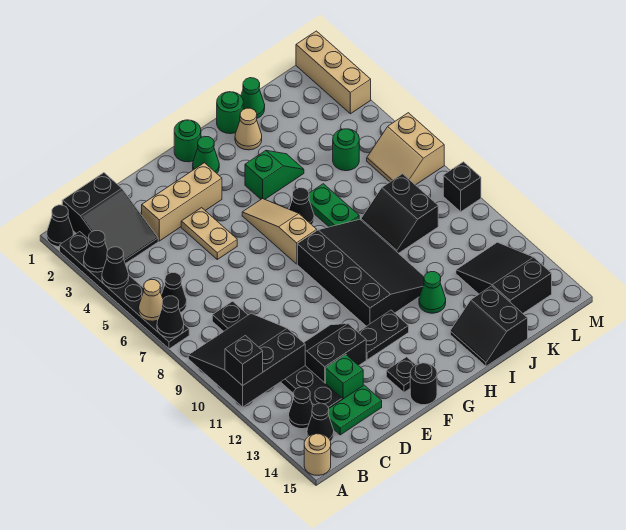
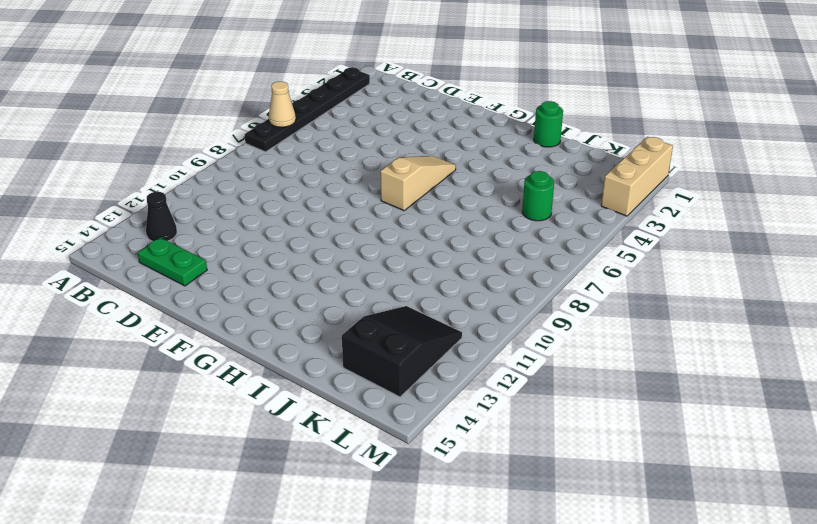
none -> black cone A1 level 1
none -> tan round brick A15 level 1
none -> black slope B1:C3 level 1 top 1
none -> black cone B6 level 1

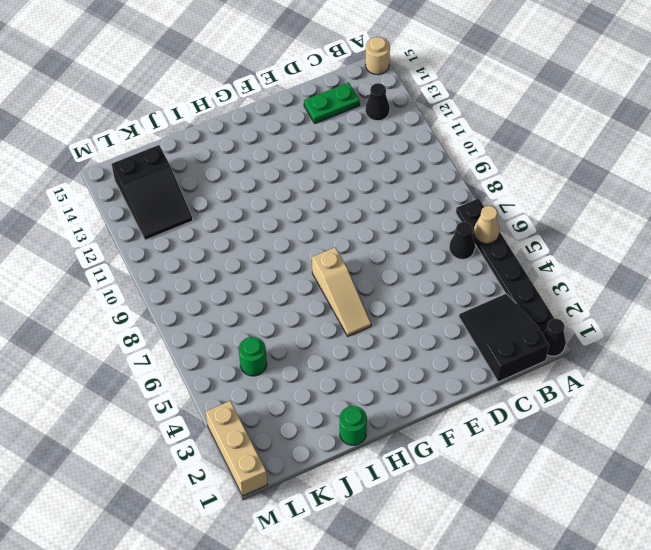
none -> black cone B14 level 1
none -> black plate C8:C13 level 1
none -> tan brick D3:F3 level 1
none -> black slope D11:E12 level 1 top 12

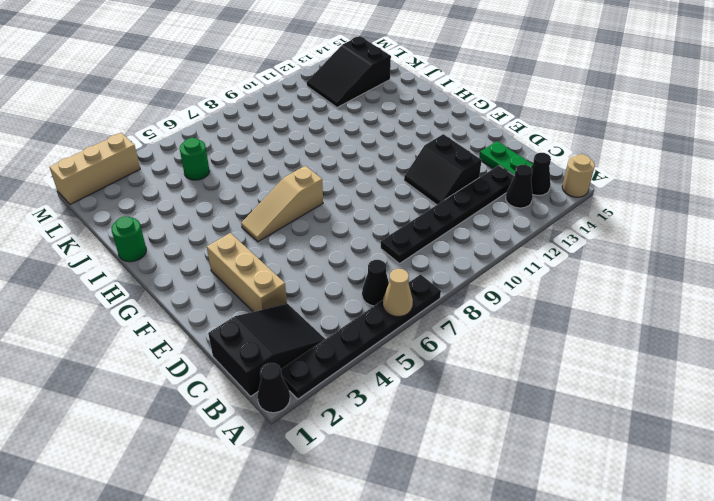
none -> green brick D13 level 1
none -> tan plate E4:E5 level 1
none -> black plate F12:G12 level 1
none -> black plate F14 level 1

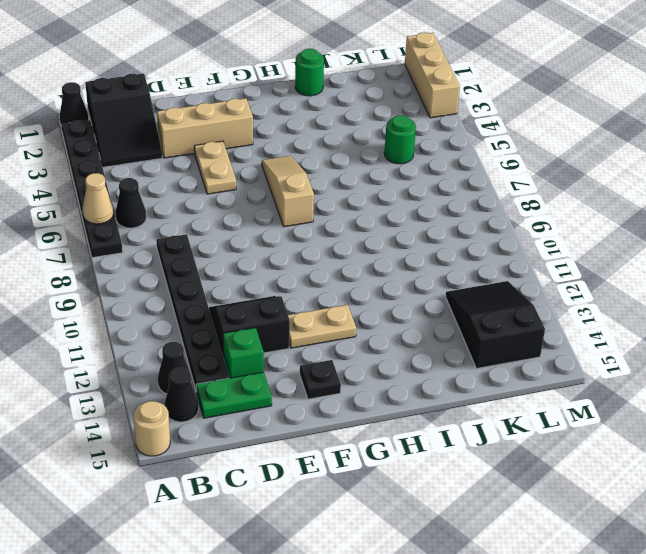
tan plate F12:G12 level 1 -> black plate F12:G12 level 1
none -> black round brick F15 level 1
none -> green round brick G1 level 1
none -> green cone G2 level 1
none -> black slope G8:I11 level 1 top G

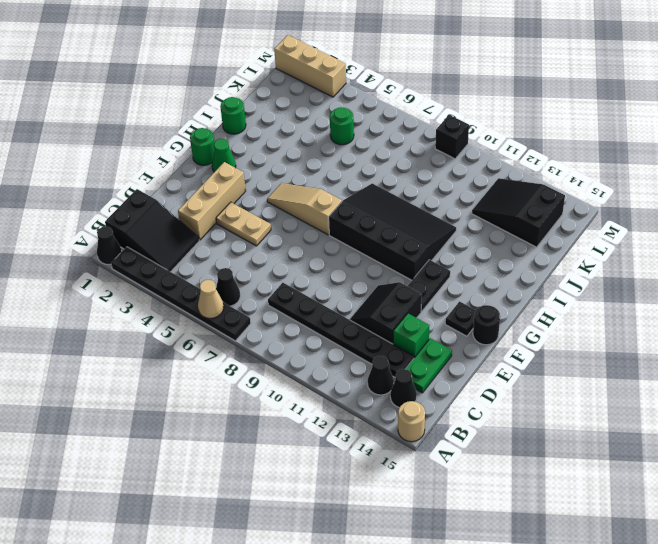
none -> green slope H4:I4 level 1 top H
none -> black cone H6 level 1
none -> tan cone I2 level 1
none -> green plate I6:I7 level 1

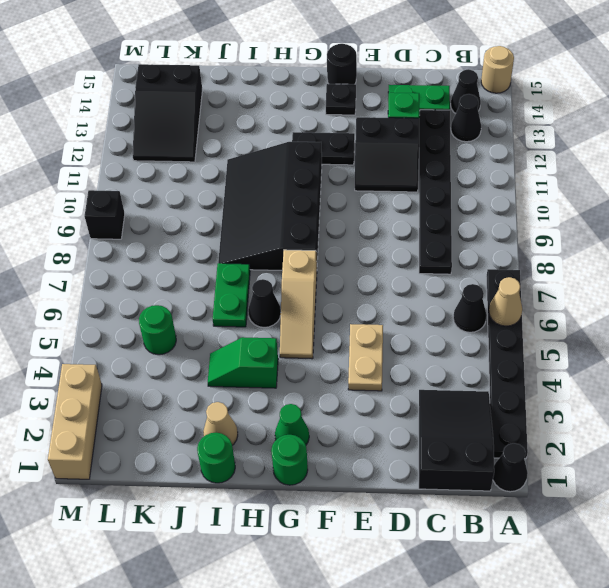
none -> tan brick D3:F3 level 1
none -> green cone I12 level 1
none -> black slope I14:J15 level 1 top J
none -> green cone J1 level 1

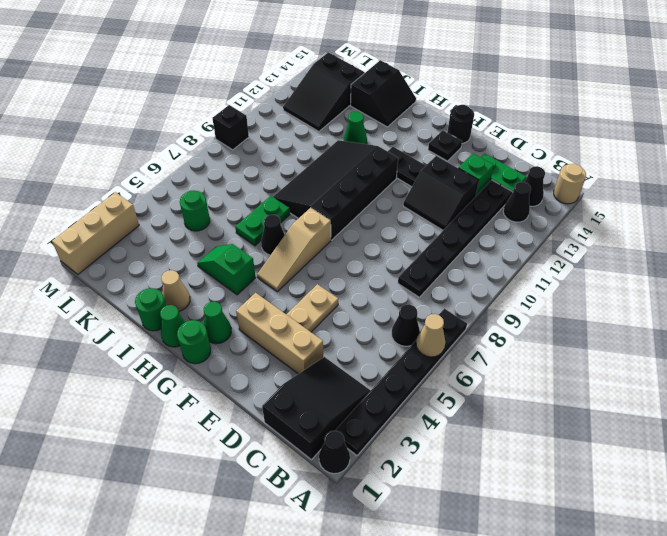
green cone H1 level 1 -> green cone J1 level 1
none -> black slope J8:K9 level 1 top K
none -> tan slope L6:M7 level 1 top M
none -> black cone A3 level 2
none -> black cone A4 level 2

